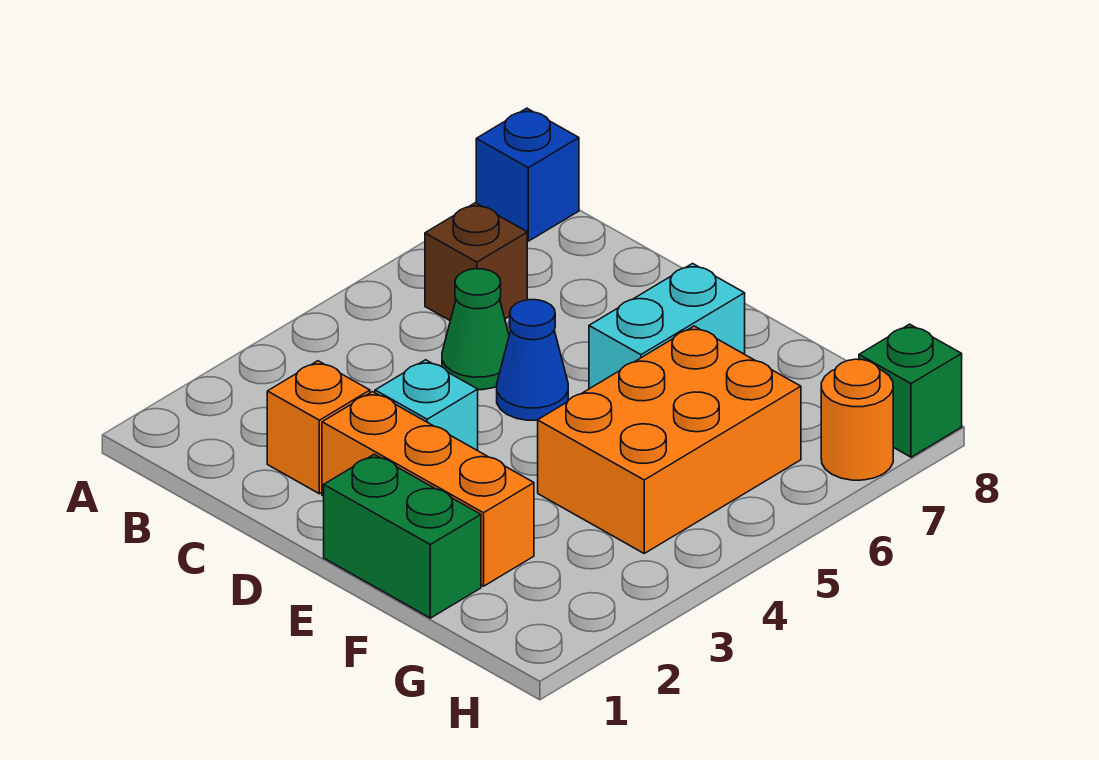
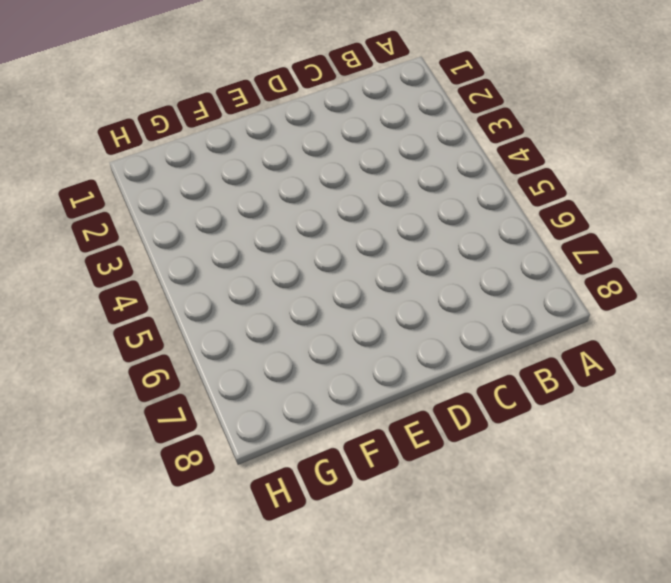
none -> blue brick A8 level 1
none -> brown brick B6 level 1
none -> orange brick C2 level 1

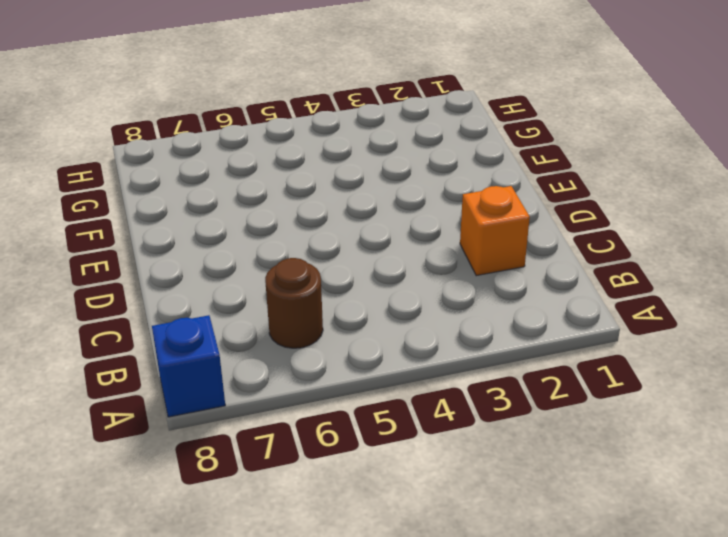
brown round brick B6 level 1 -> brown brick B6 level 1
none -> green cone C5 level 1
none -> orange brick D2:F2 level 1
none -> cyan brick D3 level 1

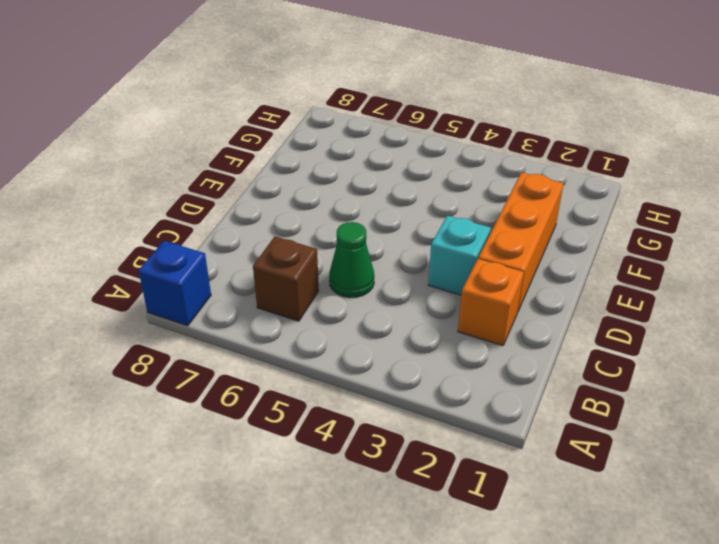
none -> blue cone D5 level 1
none -> green brick E1:F1 level 1
none -> cyan brick E6:E7 level 1

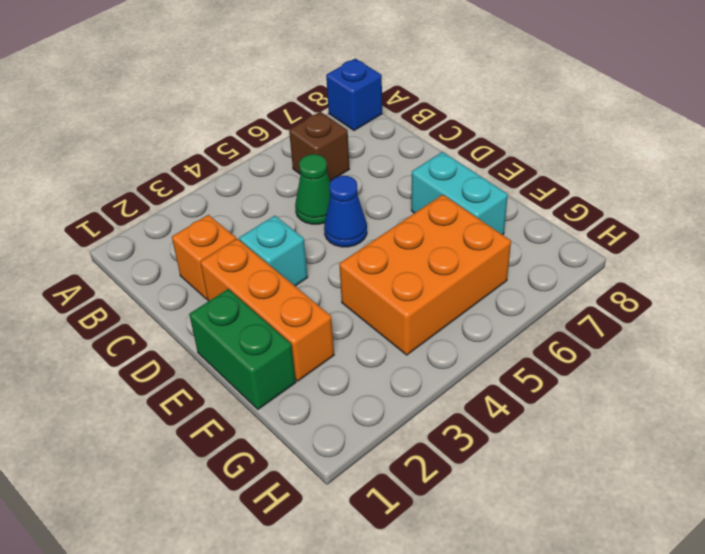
cyan brick E7:F7 level 1 -> cyan brick E6:E7 level 1
none -> orange round brick H7 level 1
none -> green brick H8 level 1

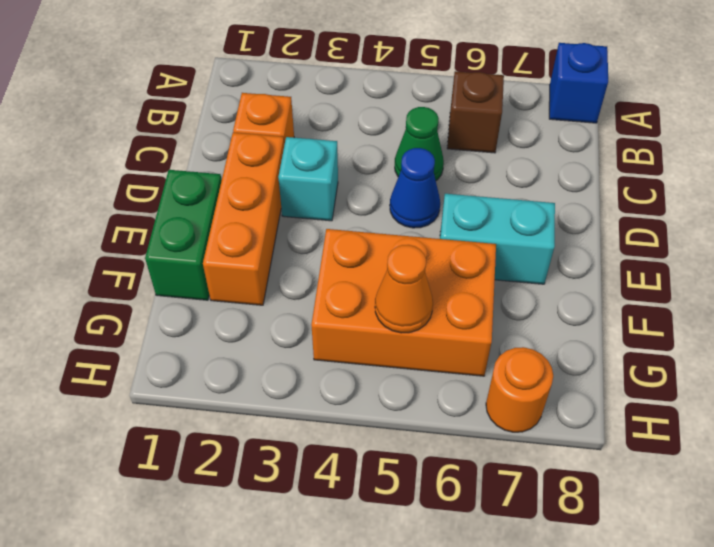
orange cone G5 level 2 -> none
none -> green brick H8 level 1

